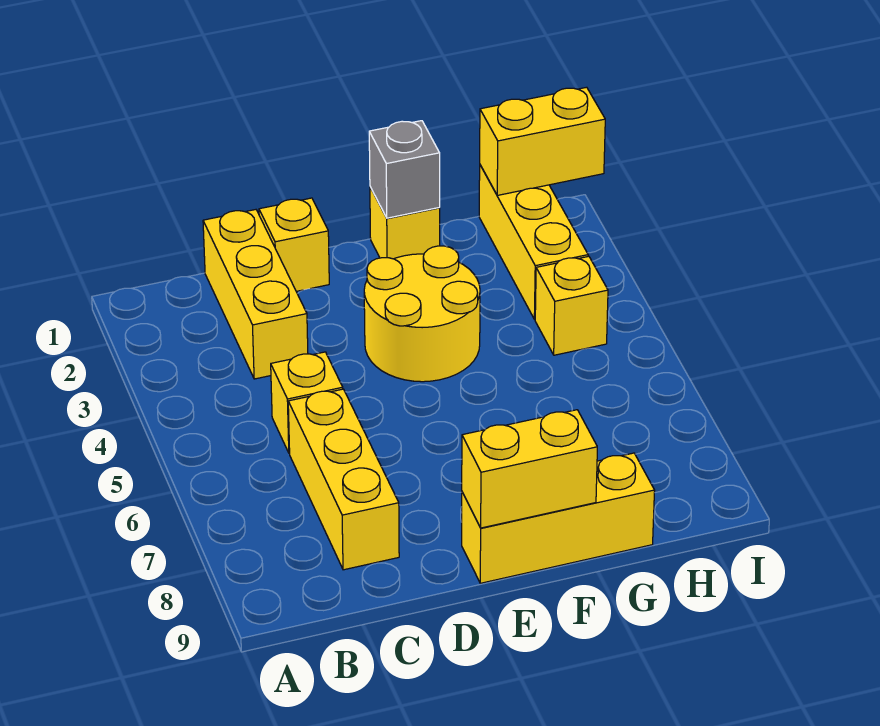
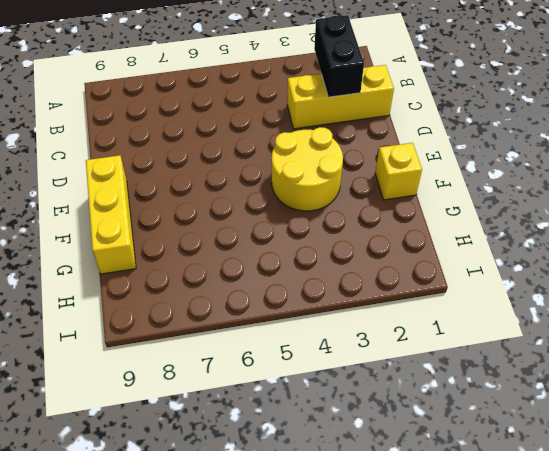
black brick B2:C2 level 2 -> none
none -> yellow brick C5 level 1
none -> yellow brick C6:C8 level 1
none -> yellow brick D1 level 1

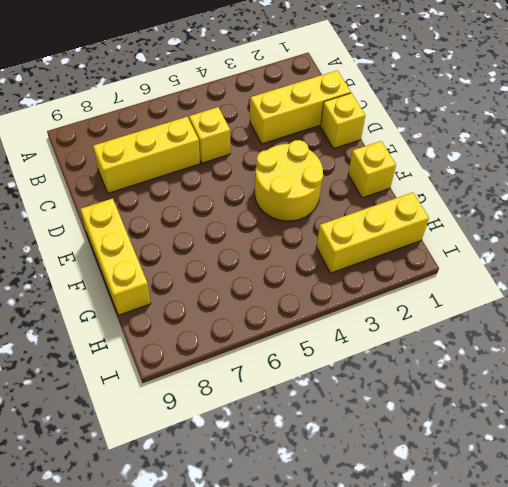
none -> yellow brick H4 level 1
none -> yellow brick E9:F9 level 2
none -> grey brick F1 level 2

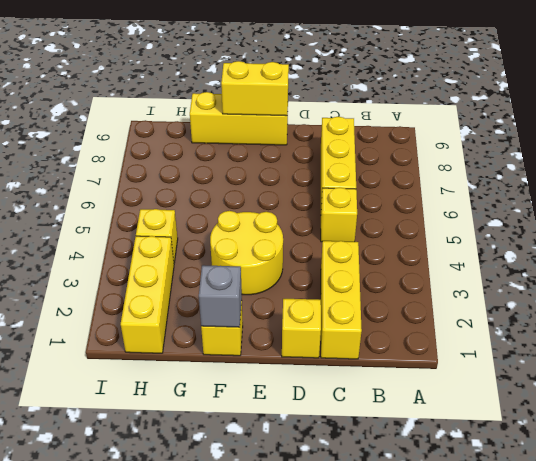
none -> yellow brick H1:I1 level 2

